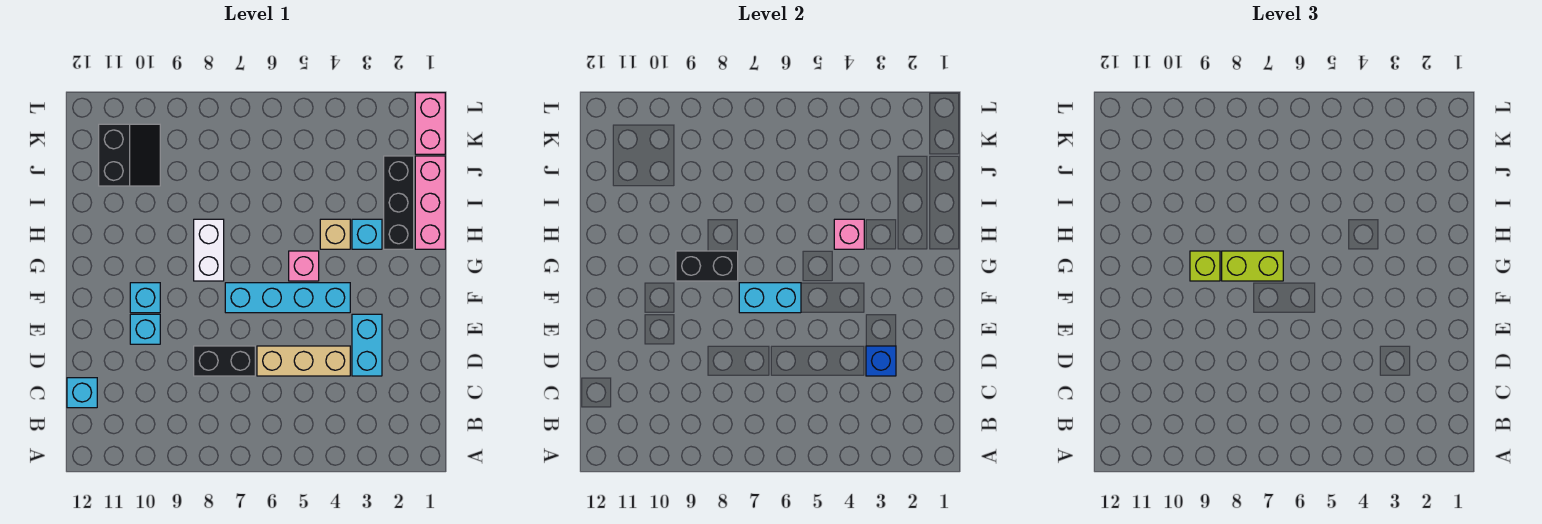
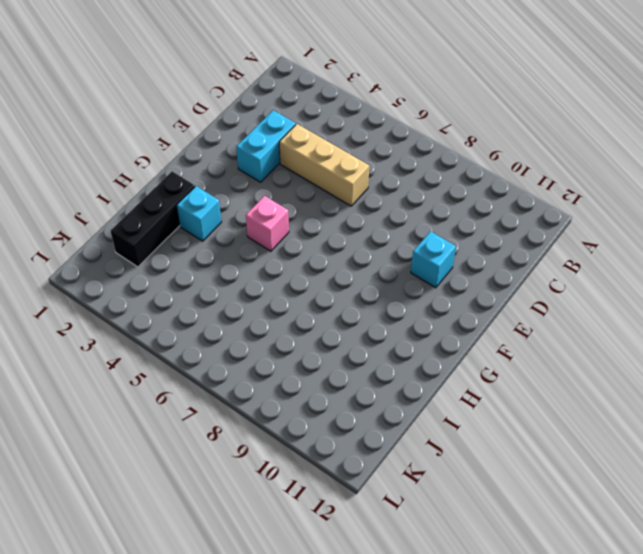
none -> cyan brick C12 level 1
none -> black brick D7:D8 level 1
none -> cyan brick F4:F7 level 1

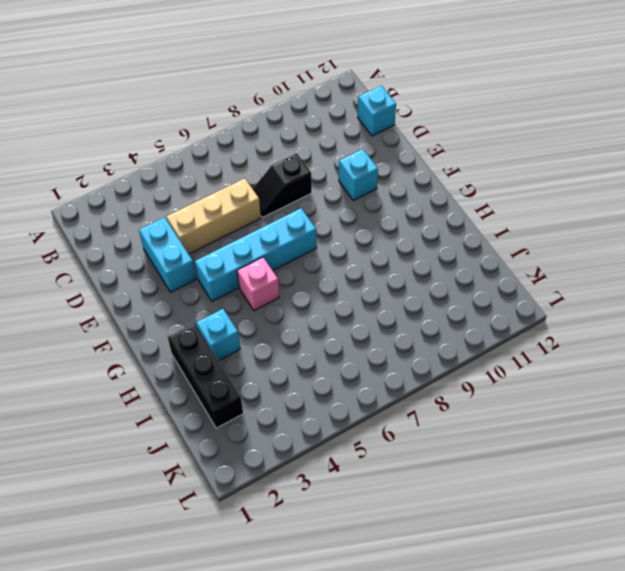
black slope D7:D8 level 1 top 8 -> black brick D7:D8 level 1
none -> cyan brick F10 level 1
none -> white brick G8:H8 level 1
none -> pink brick H1:J1 level 1

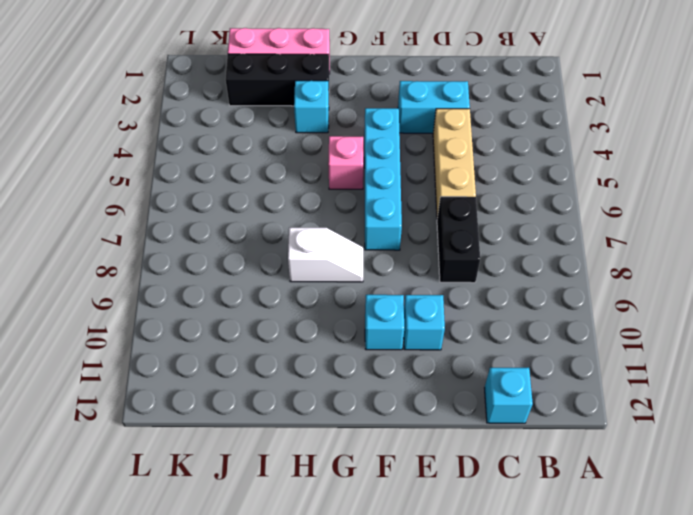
white slope G8:H8 level 1 top H -> white brick G8:H8 level 1
none -> tan brick H4 level 1
none -> black slope J10:K11 level 1 top 11
none -> pink brick K1:L1 level 1

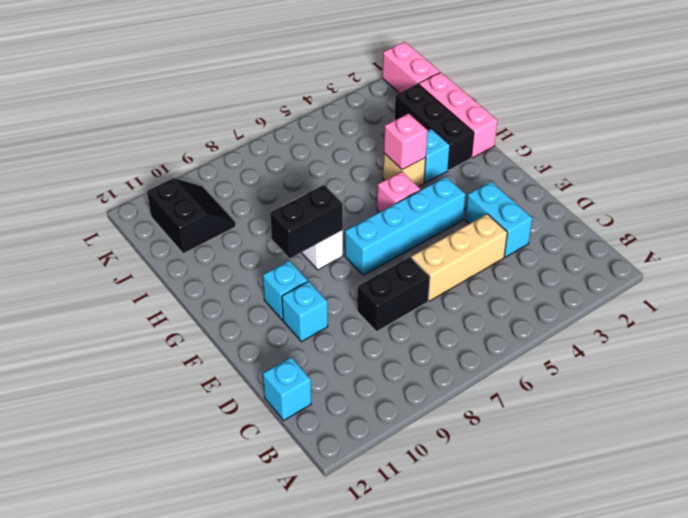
none -> blue brick D3 level 2
none -> cyan brick F6:F7 level 2
none -> lime brick G7:G8 level 3

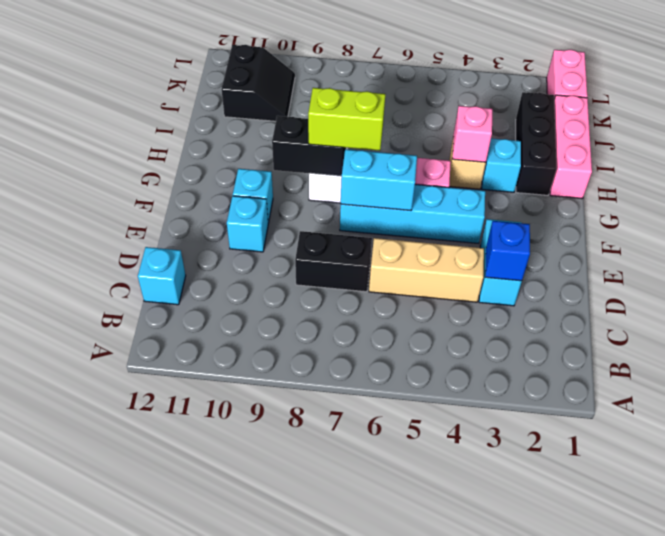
none -> lime brick G9 level 3

